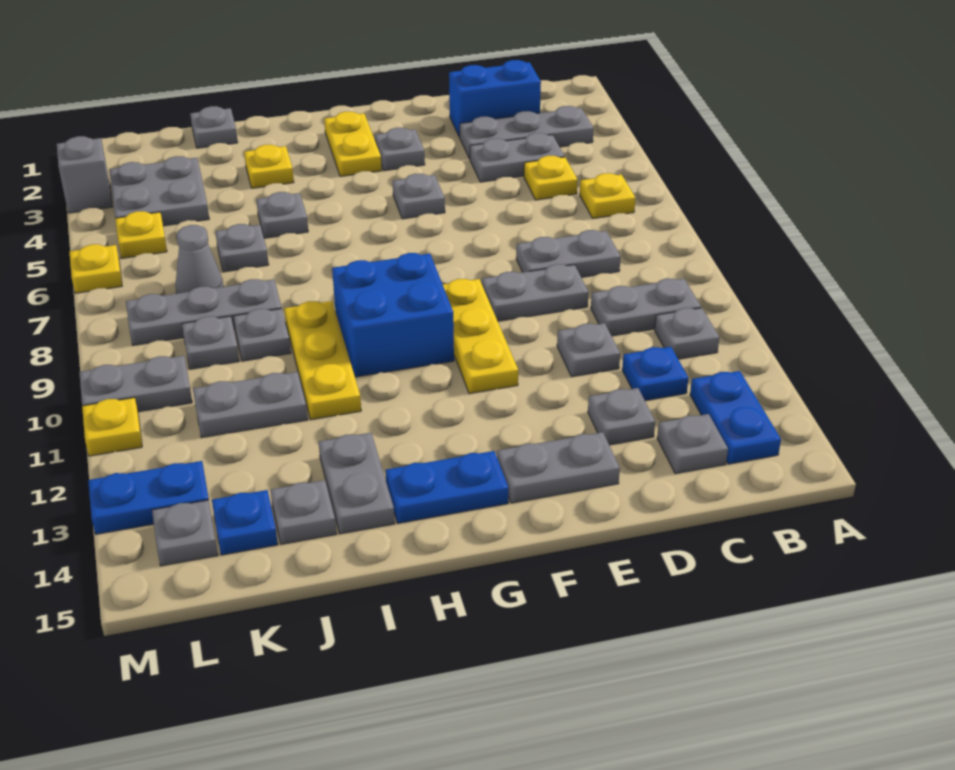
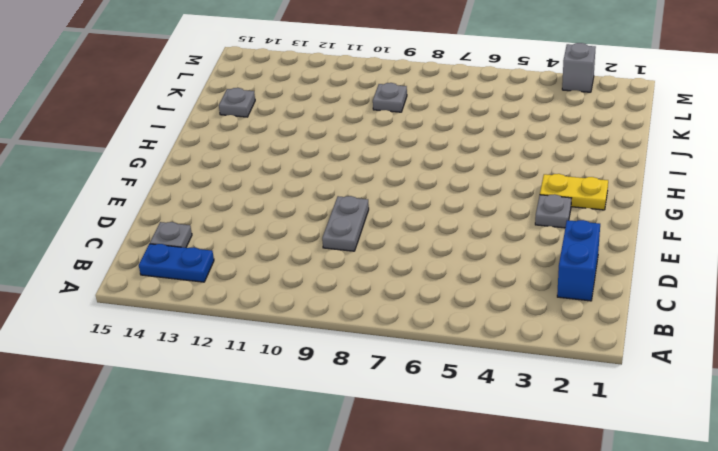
none -> grey plate B3:D3 level 1
none -> yellow plate B6 level 1
none -> grey plate B10:C10 level 1
none -> grey plate B11 level 1

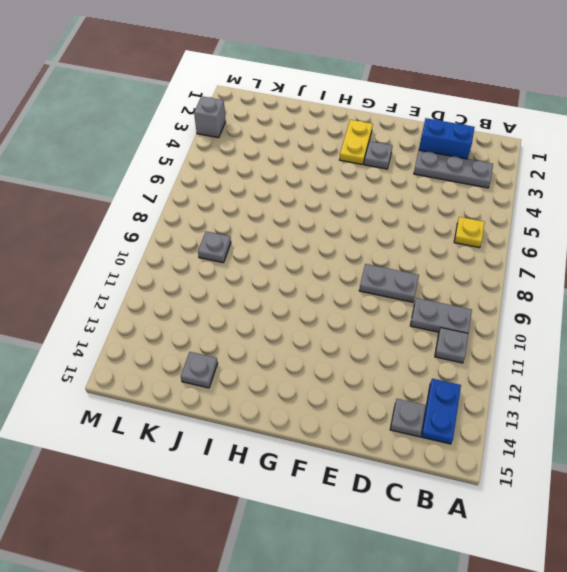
none -> grey plate C4:D4 level 1
none -> yellow plate C5 level 1
none -> grey plate C8:D8 level 1
none -> blue plate C12 level 1

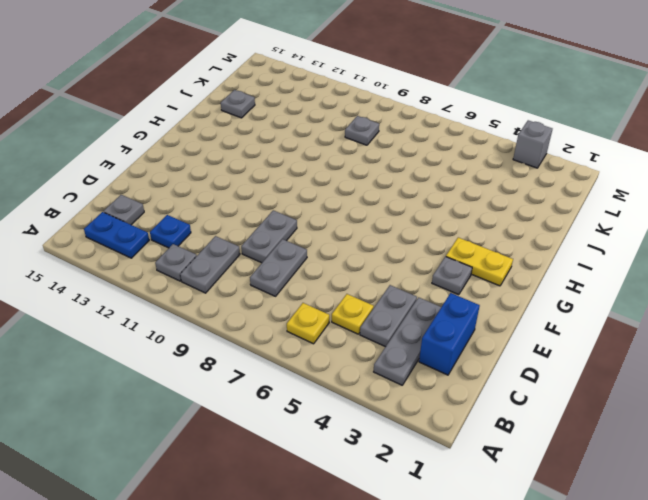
none -> grey plate D11 level 1
none -> grey plate D13 level 1
none -> grey plate E14:F14 level 1
none -> grey plate F5 level 1

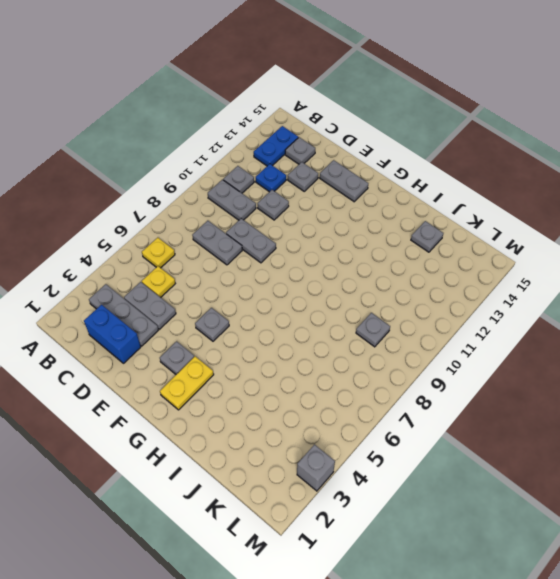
none -> yellow plate F9:F11 level 1
none -> blue brick G9:H10 level 1
none -> blue plate G14:H14 level 1
none -> yellow plate I3 level 1

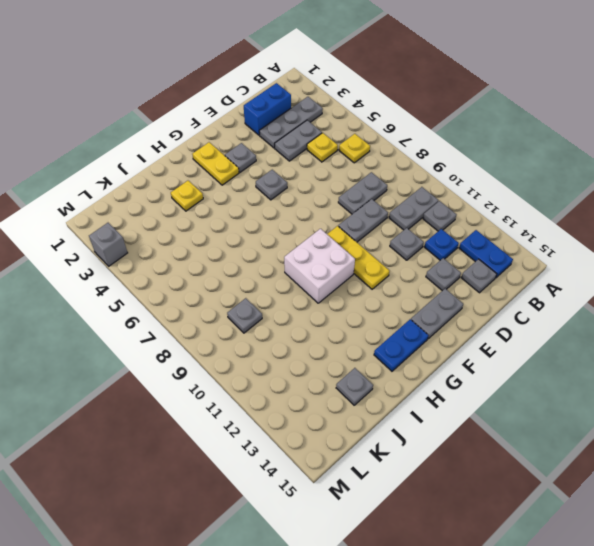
white brick G9:H10 level 1 -> blue brick G9:H10 level 1
none -> grey plate I5 level 1
none -> yellow plate I9:I11 level 1
none -> grey plate I13:I14 level 1
none -> grey plate J1 level 1

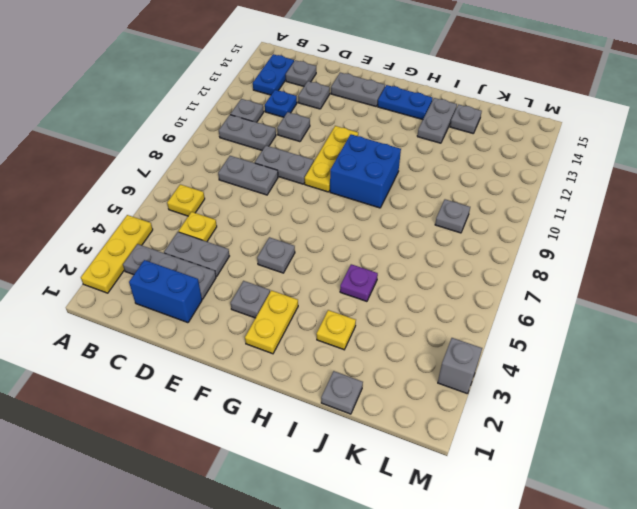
yellow plate A2:A4 level 1 -> yellow plate I9:I11 level 1
purple plate I5 level 1 -> grey plate I5 level 1
none -> grey plate J6 level 1
none -> grey plate J8:L8 level 1
none -> grey plate J9 level 1
none -> grey plate J11:K11 level 1

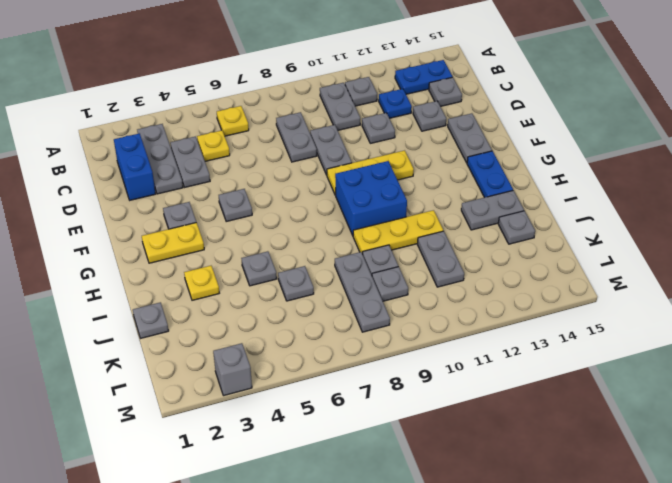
none -> grey plate K3:L4 level 1
none -> grey cone K7 level 1
none -> blue plate K14 level 1
none -> yellow plate L5 level 1

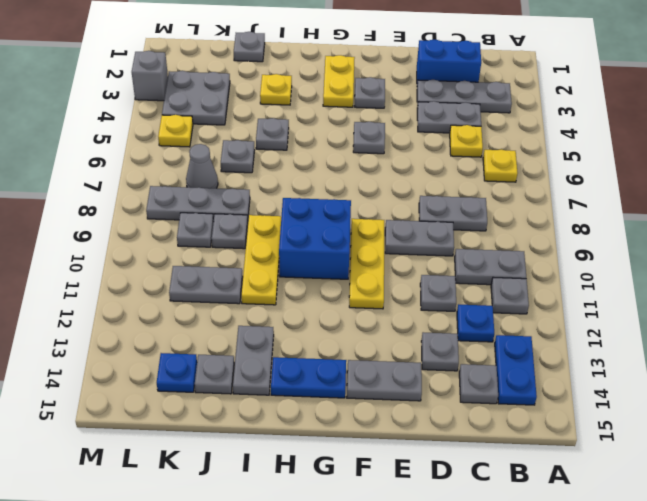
none -> grey plate L10:M10 level 1
none -> blue plate L13:M13 level 1
none -> grey plate L14 level 1
none -> yellow plate M6 level 1

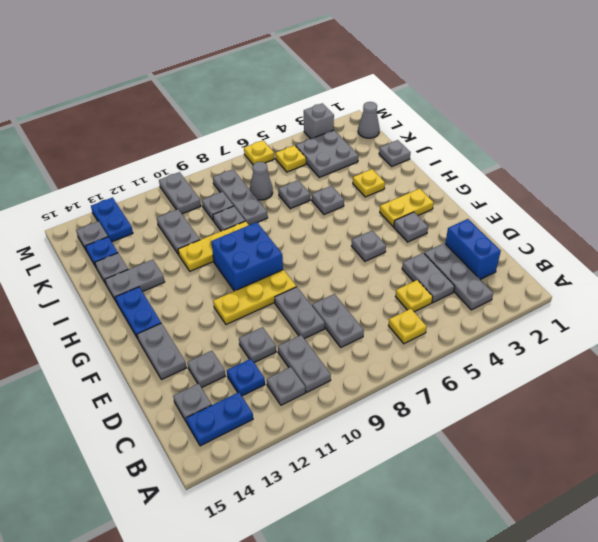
grey cone L1 level 1 -> none
none -> yellow plate M11 level 1

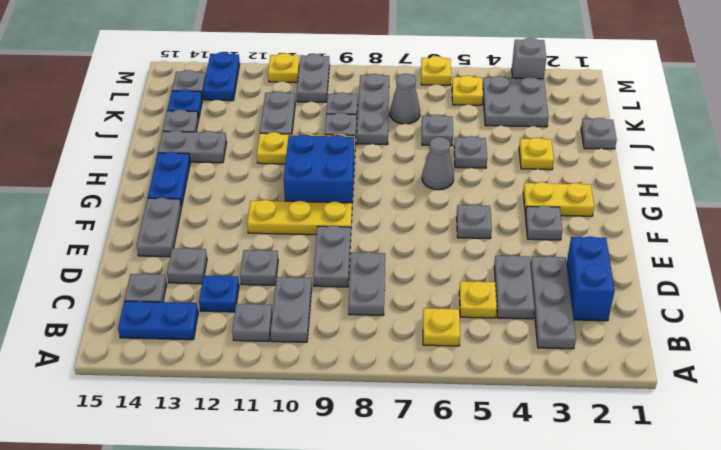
grey cone H6 level 1 -> none

